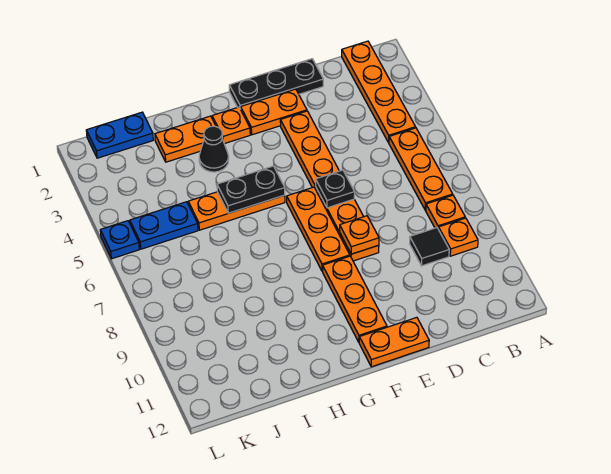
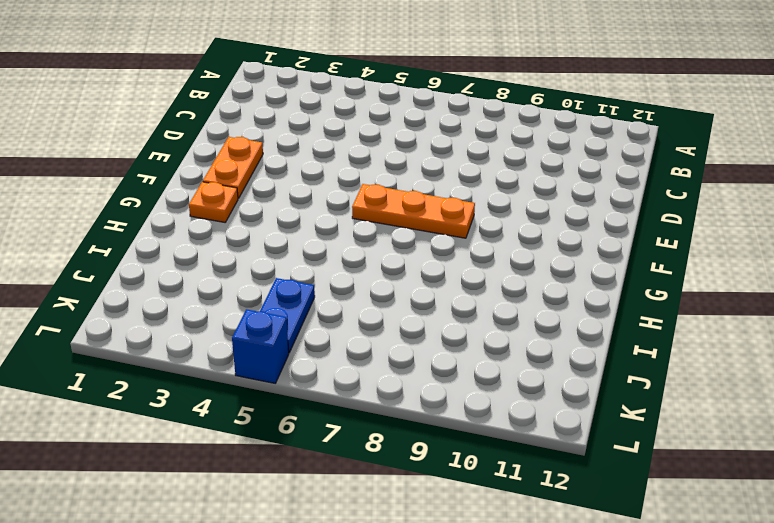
blue brick L5 level 1 -> blue plate L5 level 1
none -> orange plate B1:B4 level 1
none -> orange plate B5:B7 level 1
none -> orange plate B8 level 1

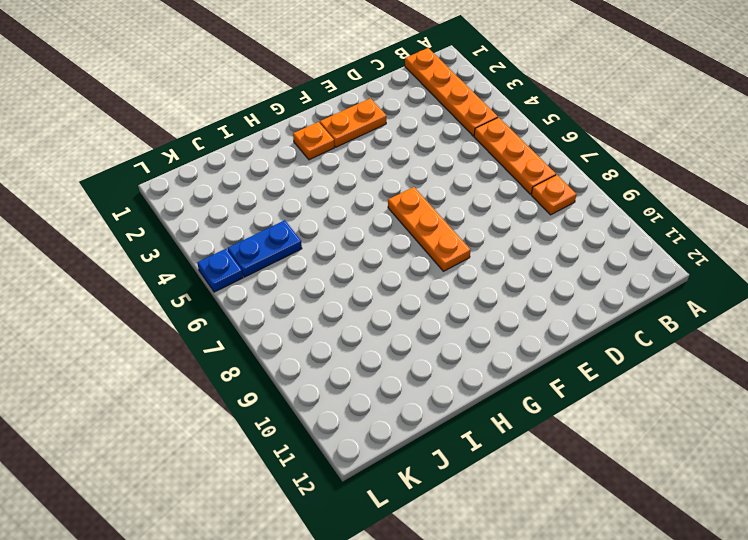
none -> orange plate B9 level 1
none -> black tile C9 level 1
none -> black plate D1:F1 level 1

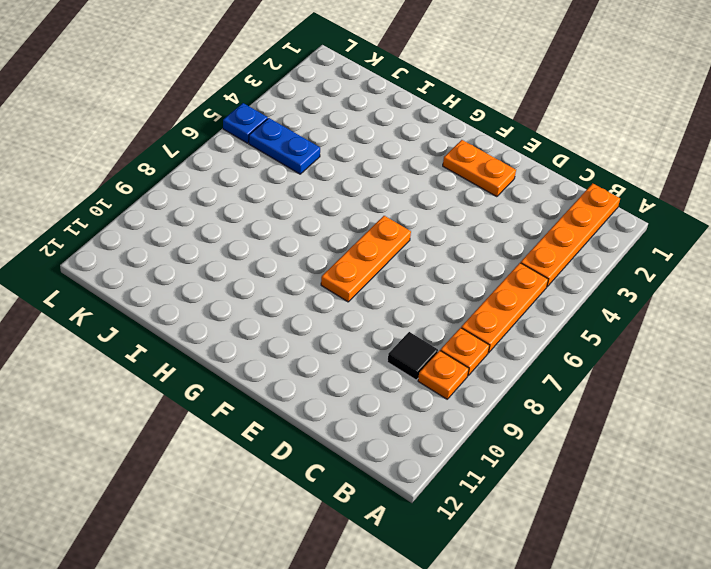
none -> black plate D1:F1 level 1
none -> orange plate E3:E8 level 1
none -> orange plate E12:F12 level 1

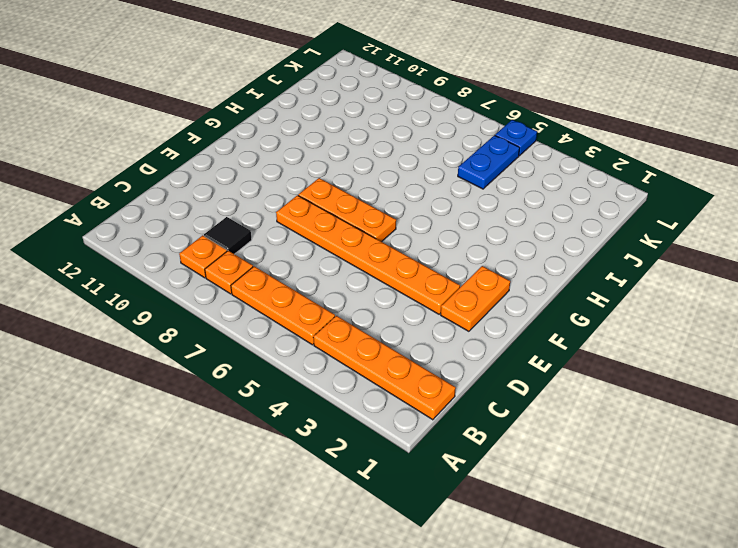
none -> black plate D1:F1 level 1
none -> orange plate E12:F12 level 1
none -> orange plate F9:F11 level 1

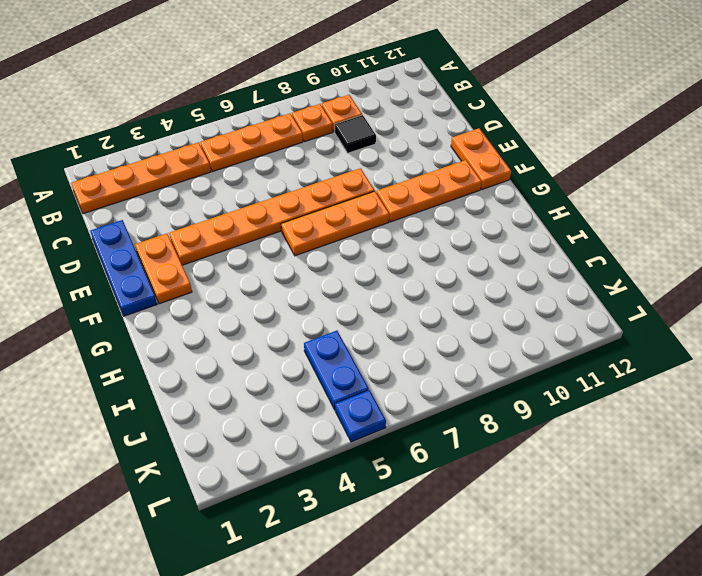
blue plate D1:F1 level 1 -> black plate D1:F1 level 1
none -> orange plate G2 level 1
none -> orange plate G5:I5 level 1
none -> orange plate H2:I2 level 1

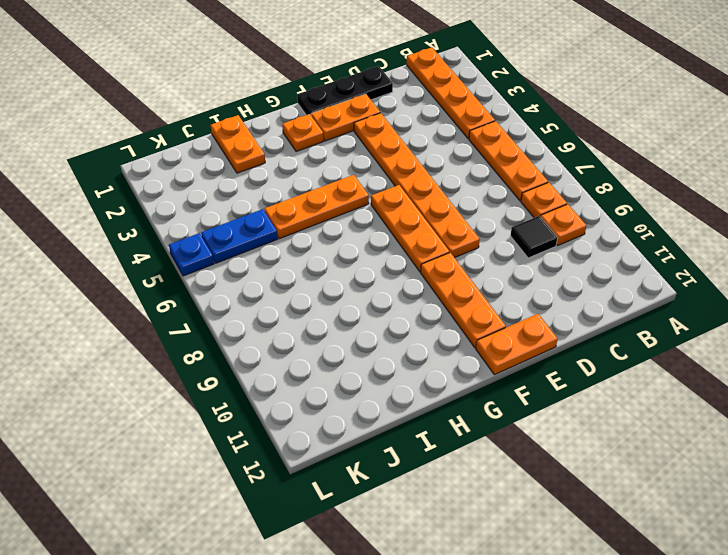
orange plate I1:I2 level 1 -> orange plate H2:I2 level 1
none -> black cone H3 level 1
none -> blue plate J1:K1 level 1
none -> black plate E6 level 2

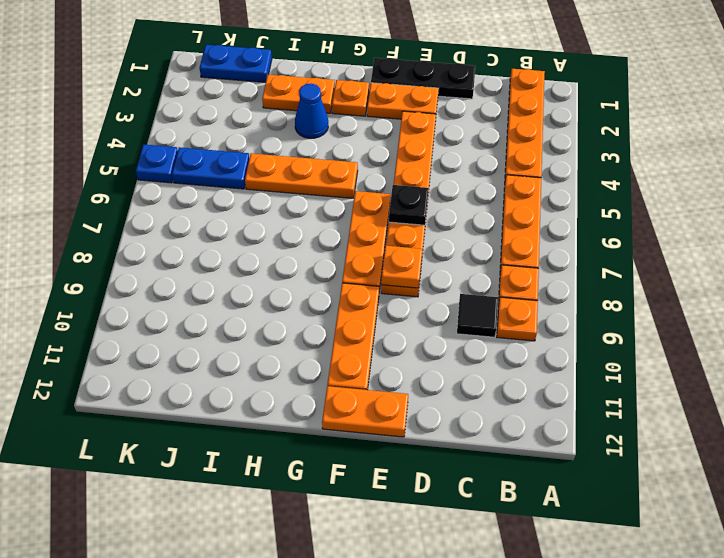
blue cone H3 level 1 -> black cone H3 level 1
none -> black plate G5:H5 level 2

